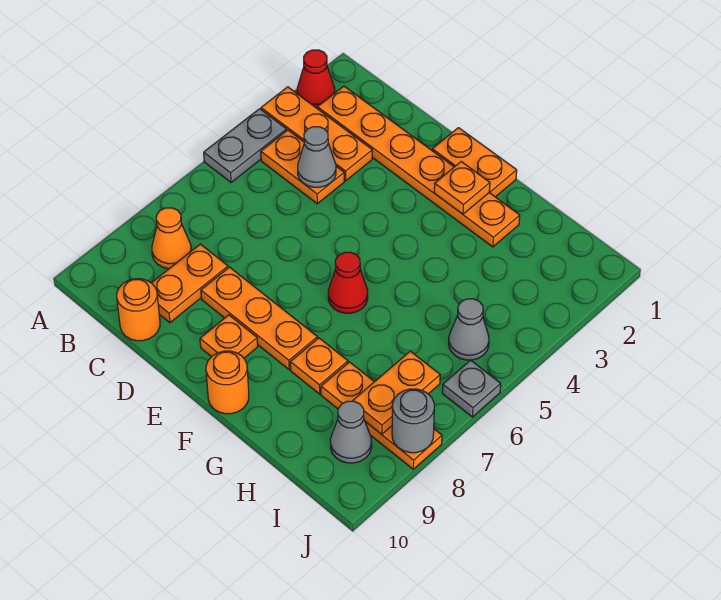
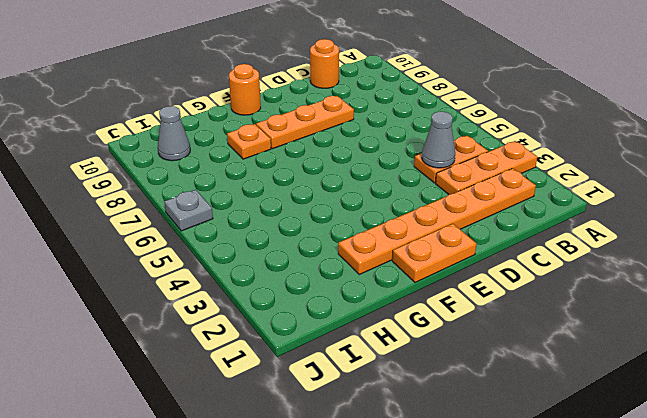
none -> red cone A2 level 1
none -> grey plate A4:A5 level 1
none -> orange cone B8 level 1

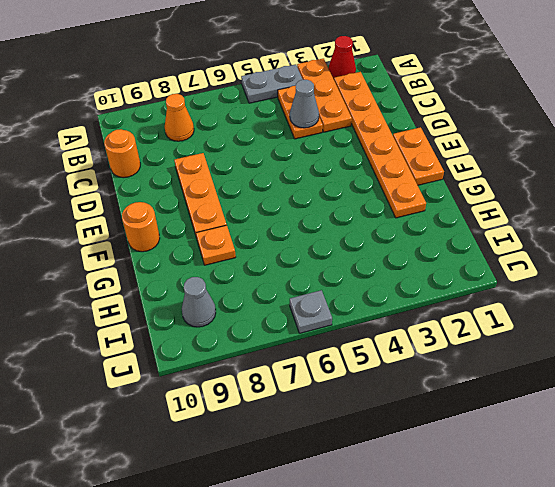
none -> orange plate C8:C9 level 1
none -> orange plate E9 level 1
none -> red cone F6 level 1

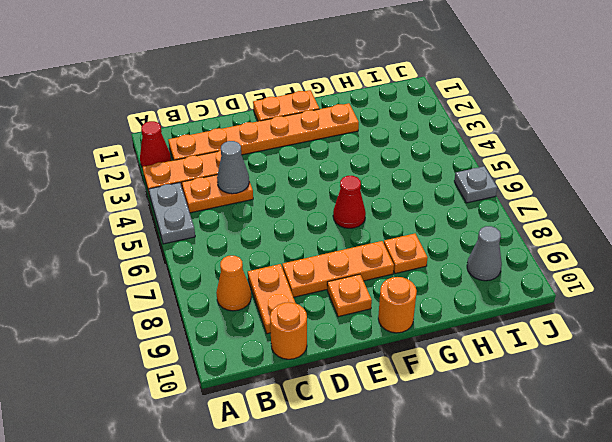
none -> orange plate H8:J8 level 1
none -> grey cone I5 level 1
none -> orange plate F2 level 2

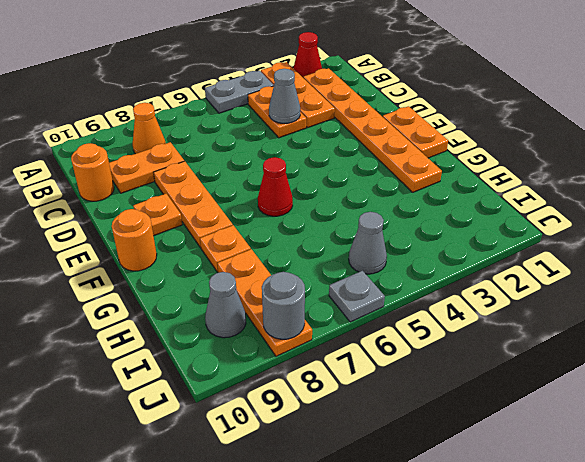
none -> orange plate F2 level 2
none -> orange plate I7:I8 level 2

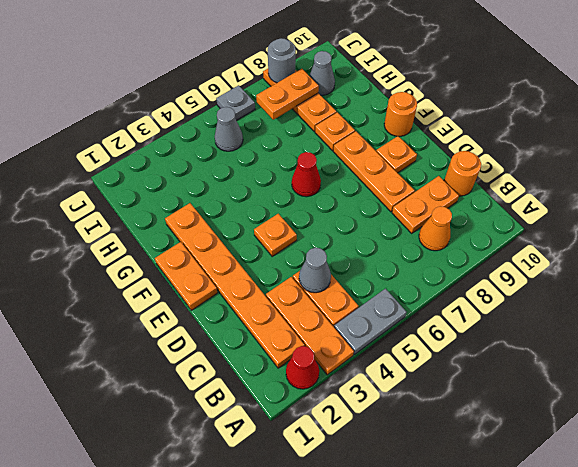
orange plate E4 level 1 -> orange plate F2 level 2

